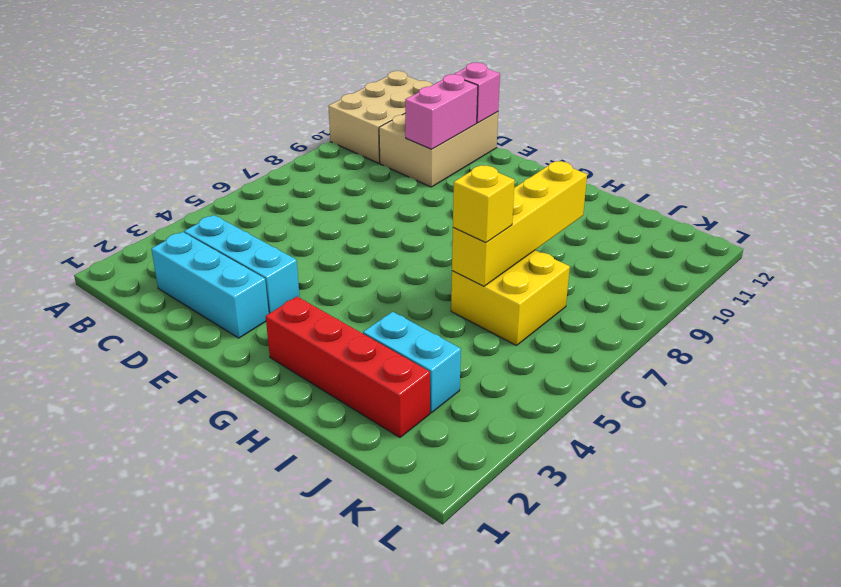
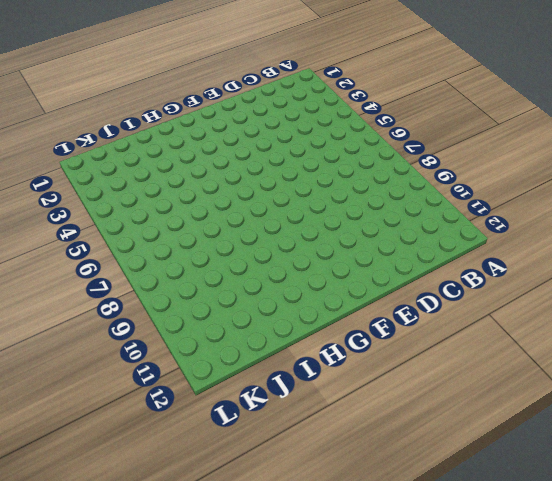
none -> tan brick A10:B12 level 1
none -> cyan brick C2:E2 level 1

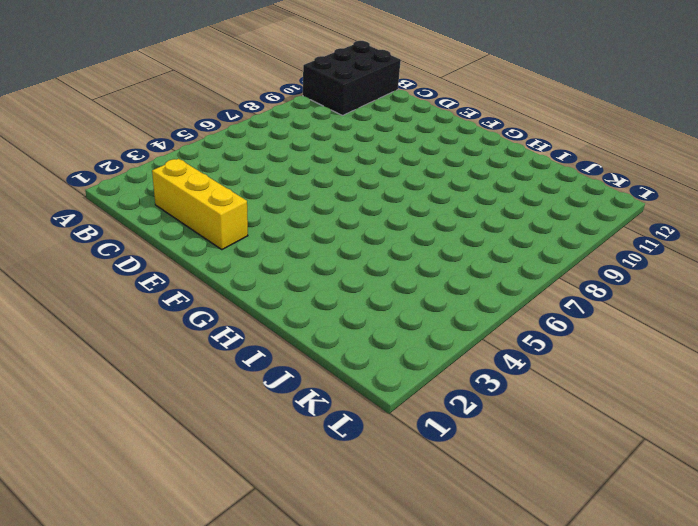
black brick A10:B12 level 1 -> tan brick A10:B12 level 1
yellow brick C2:E2 level 1 -> cyan brick C2:E2 level 1
none -> cyan brick C3:E3 level 1
none -> tan brick C10:D12 level 1

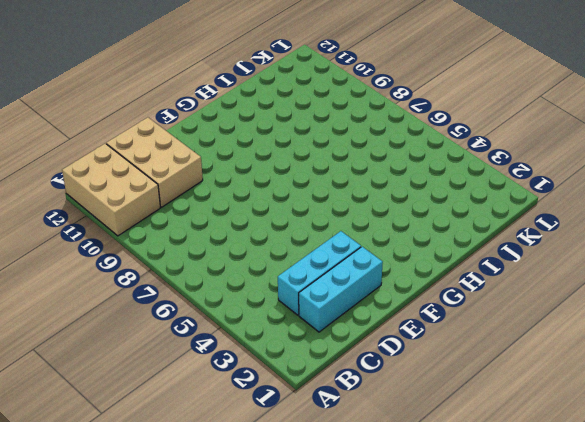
none -> red brick G2:J2 level 1
none -> cyan brick I3:J3 level 1

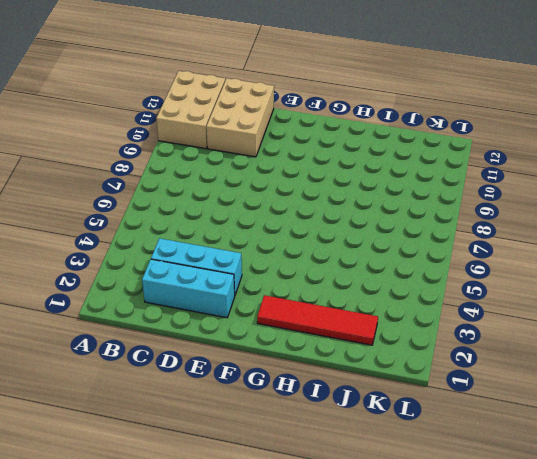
red tile G2:J2 level 1 -> red brick G2:J2 level 1
none -> cyan brick I3:J3 level 1
none -> yellow brick I6:J7 level 1

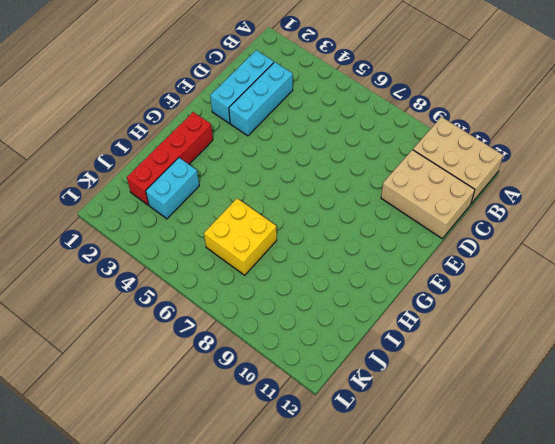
none -> pink brick D10:D11 level 2
none -> pink brick D12 level 2

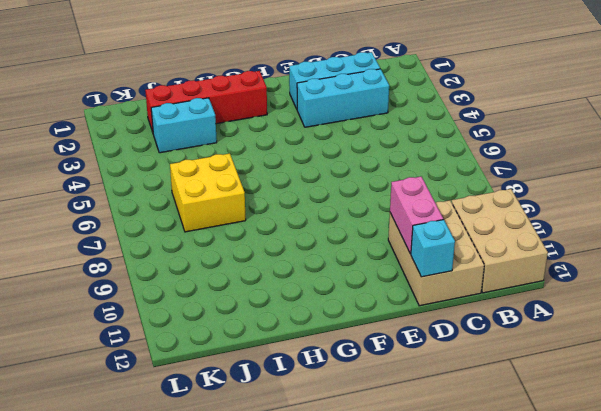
cyan brick D12 level 2 -> pink brick D12 level 2
none -> yellow brick I6:I9 level 2
none -> yellow brick I6 level 3

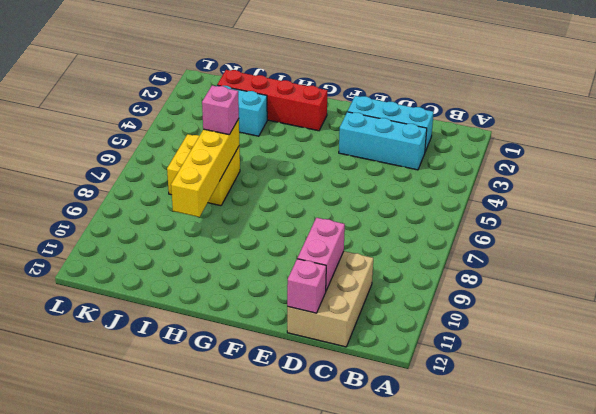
pink brick I6 level 3 -> yellow brick I6 level 3
none -> tan brick A10:B12 level 1

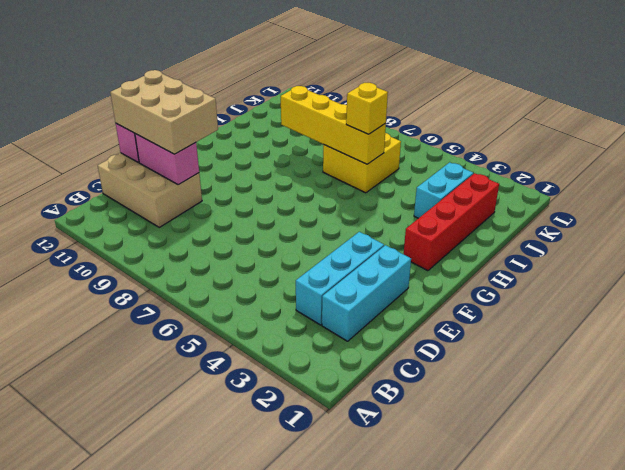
tan brick D10:E12 level 3 -> tan brick A10:B12 level 1

